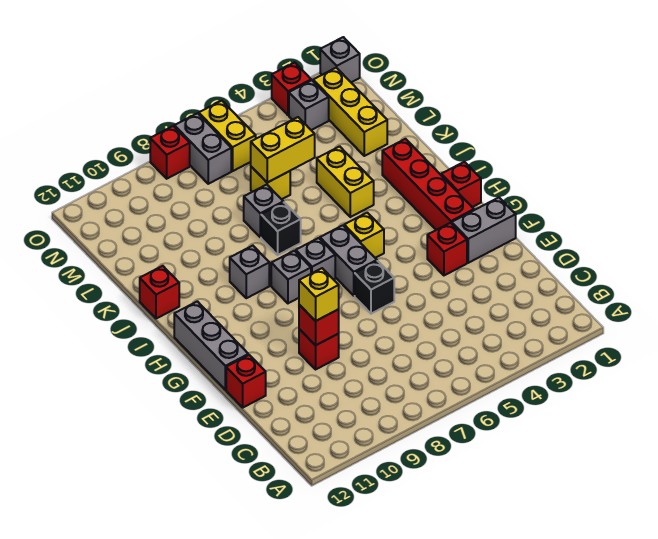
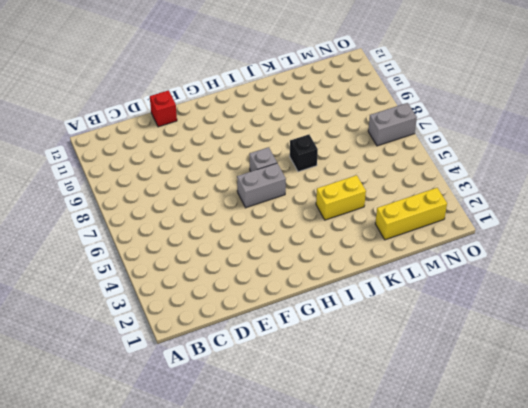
none -> red brick E9 level 1
none -> grey brick F1:F2 level 1
none -> red brick F3 level 1

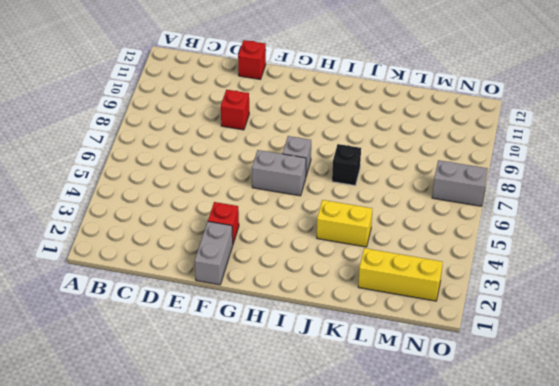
none -> black brick F6 level 1
none -> grey brick F12:H12 level 1
none -> red brick G2:J2 level 1

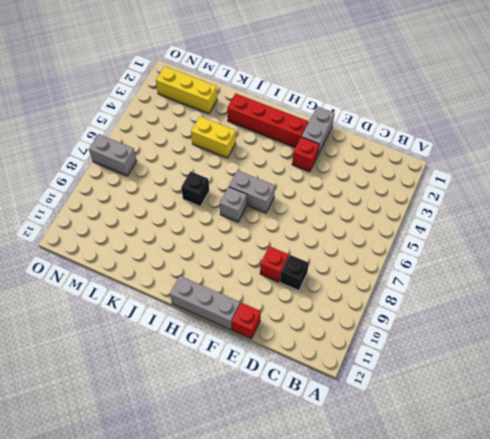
black brick D9 level 1 -> black brick F6 level 1
none -> red brick H1 level 1
none -> yellow brick H5 level 1
none -> grey brick H8 level 1

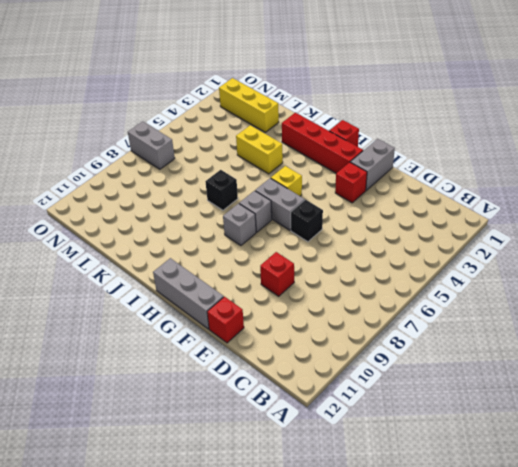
none -> grey brick I9 level 1
none -> red brick J12 level 1
none -> grey brick K7 level 1

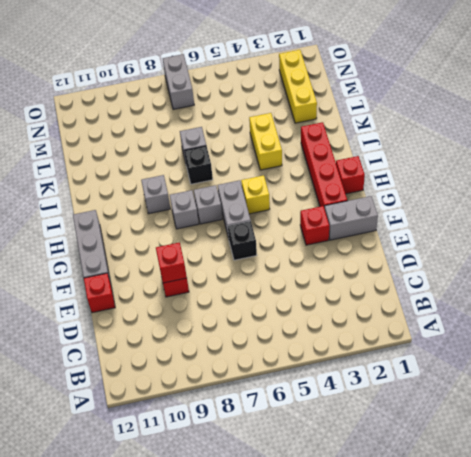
none -> red brick J12 level 1
none -> yellow brick L6 level 1
none -> grey brick N3 level 1

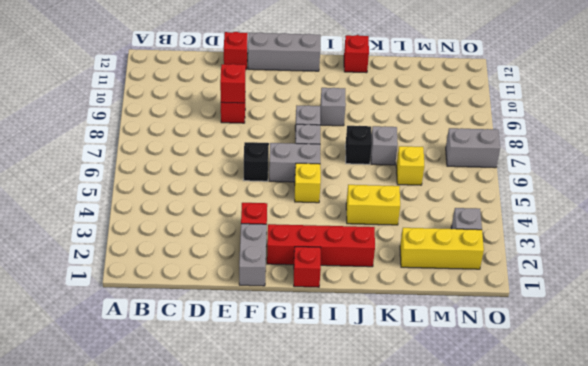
none -> yellow brick N6:O6 level 1
none -> grey brick O1 level 1
none -> red brick O3 level 1

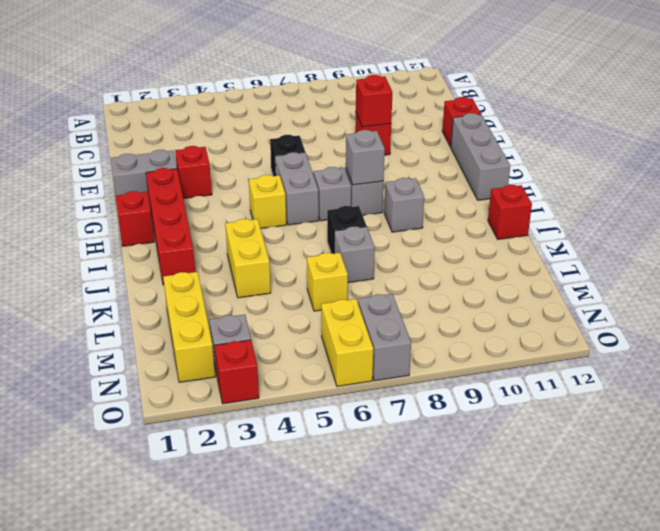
grey brick H8 level 2 -> grey brick O1 level 1
none -> red brick O8 level 1
none -> yellow brick L5:L6 level 2
none -> yellow brick E9 level 3

